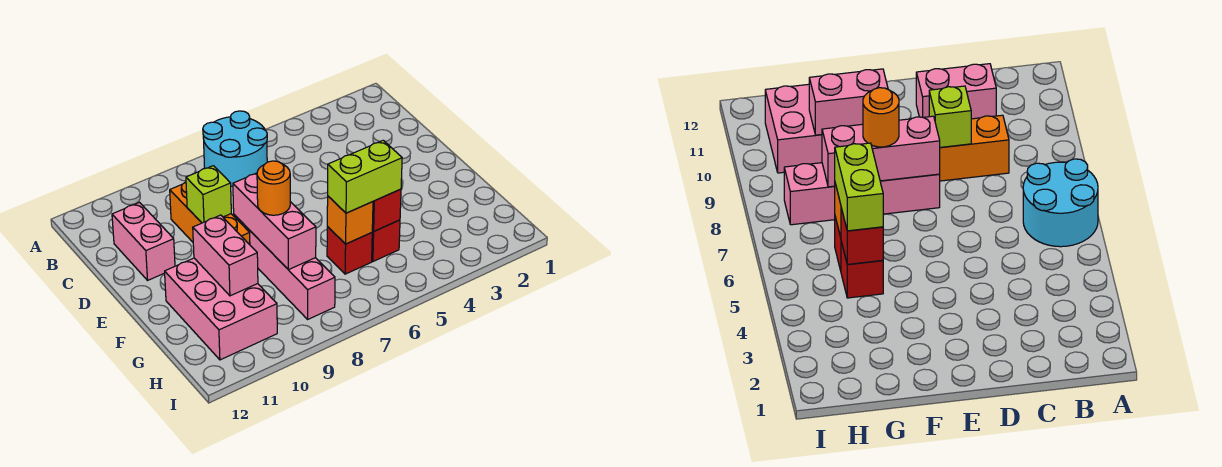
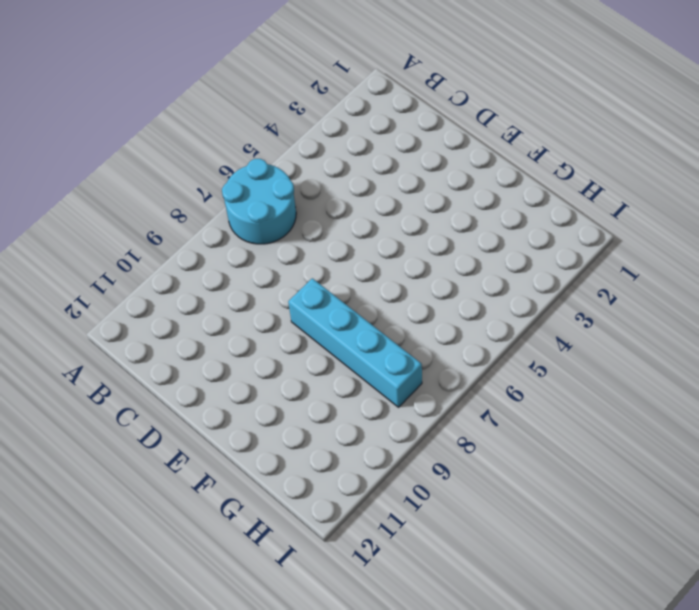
cyan brick E8:H8 level 1 -> pink brick E8:H8 level 1
none -> orange brick C9:E9 level 1
none -> pink brick C11:D11 level 1
none -> pink brick F10:H11 level 1

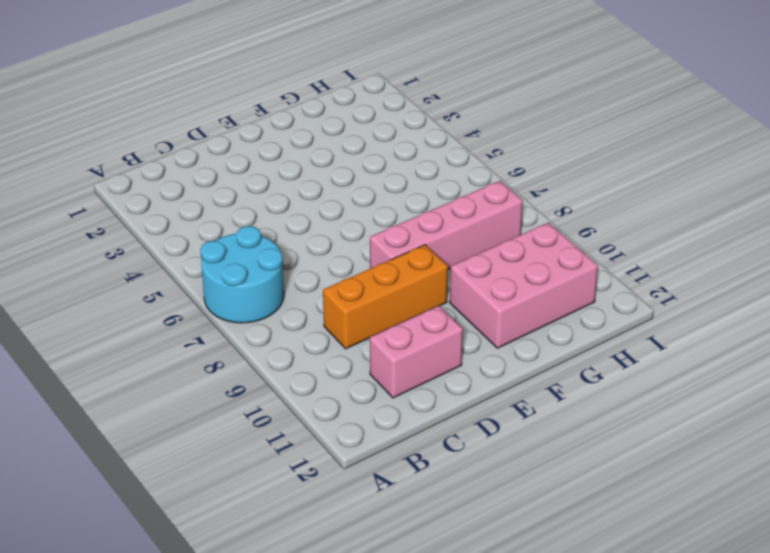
none -> red brick G5 level 1
none -> red brick G6 level 1
none -> lime brick D9 level 2

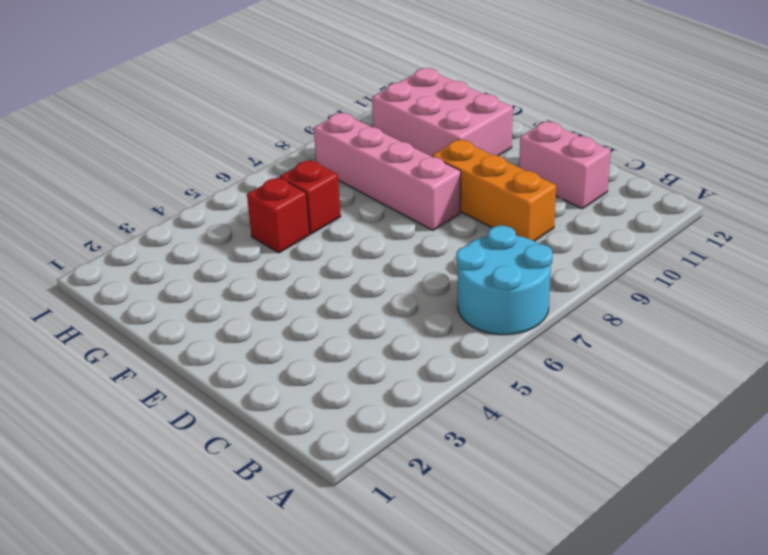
none -> lime brick D9 level 2
none -> pink brick E8:G8 level 2
none -> pink brick F10:G10 level 2

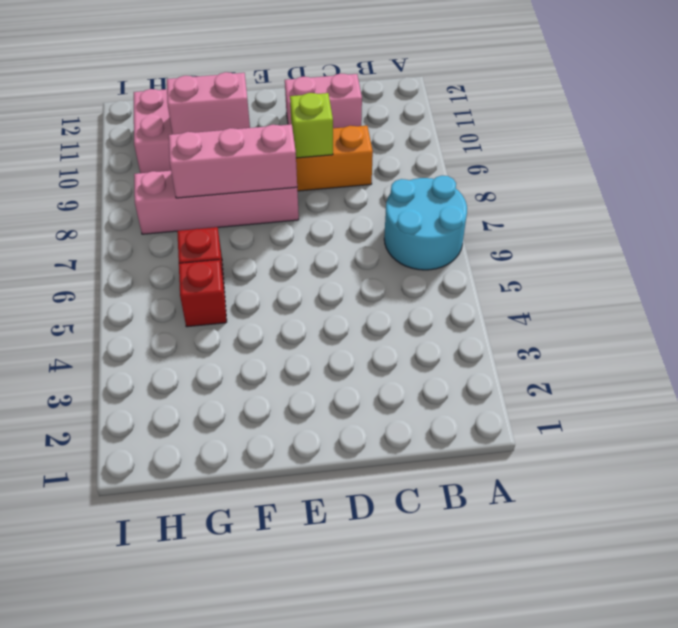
none -> red brick G5 level 2
none -> orange brick G6 level 2
none -> orange round brick F8 level 3

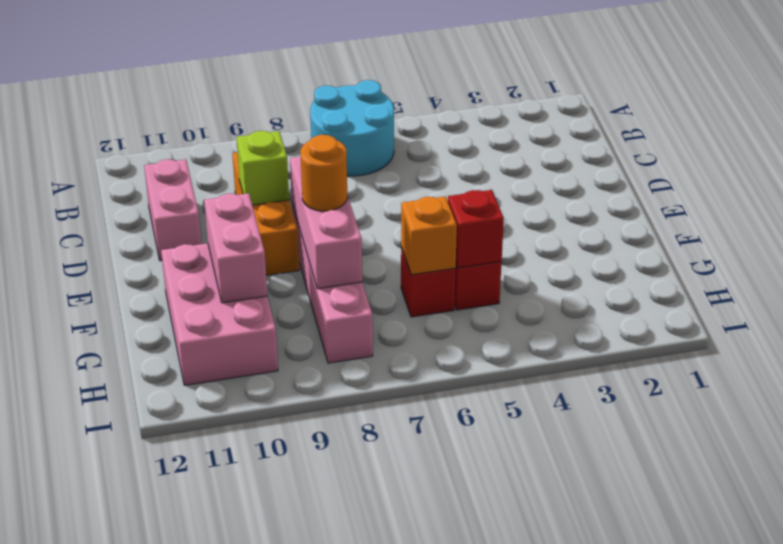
none -> lime brick G5:G6 level 3

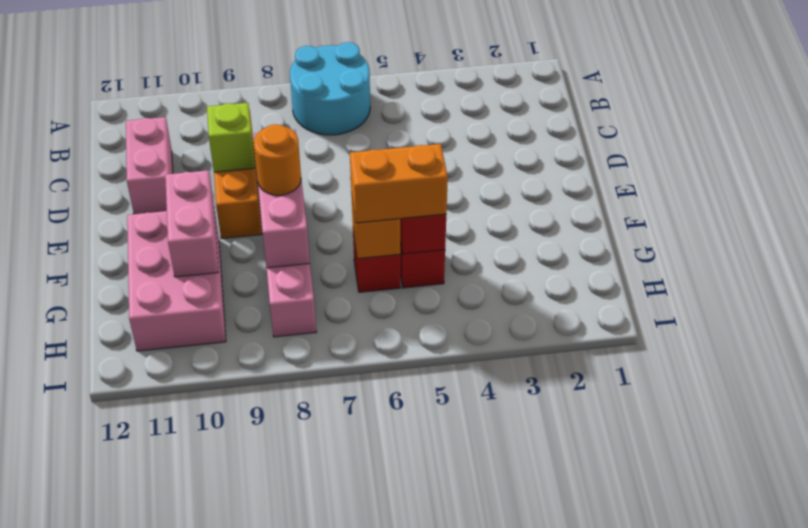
orange brick G5:G6 level 3 -> lime brick G5:G6 level 3

